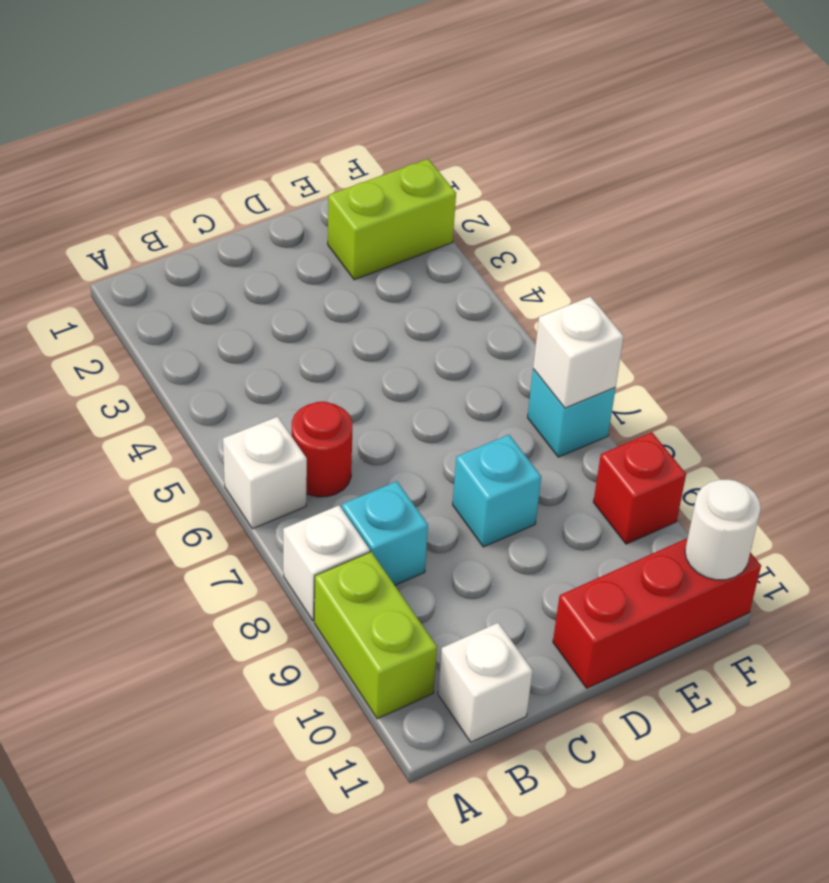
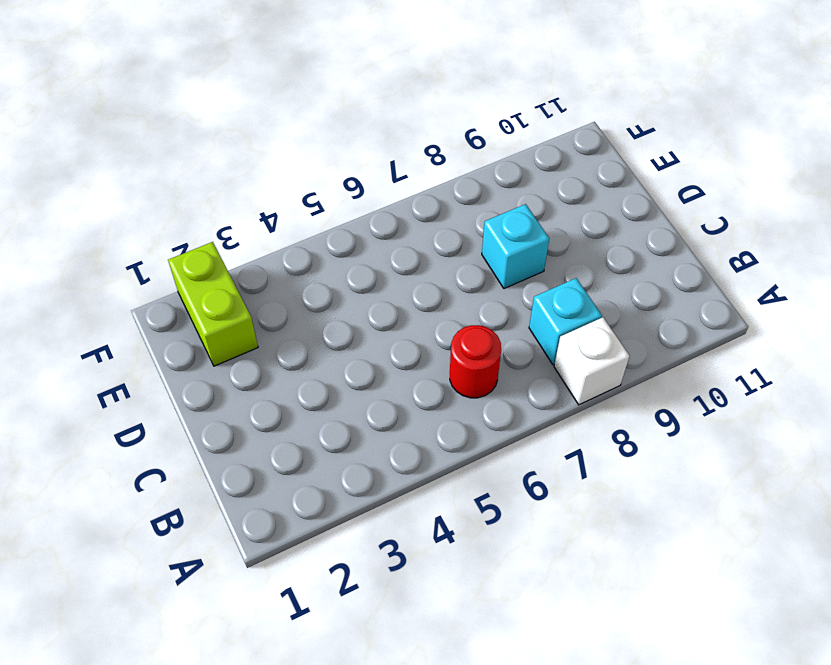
none -> white brick A6 level 1
none -> lime brick A9:A10 level 1
none -> white brick B11 level 1

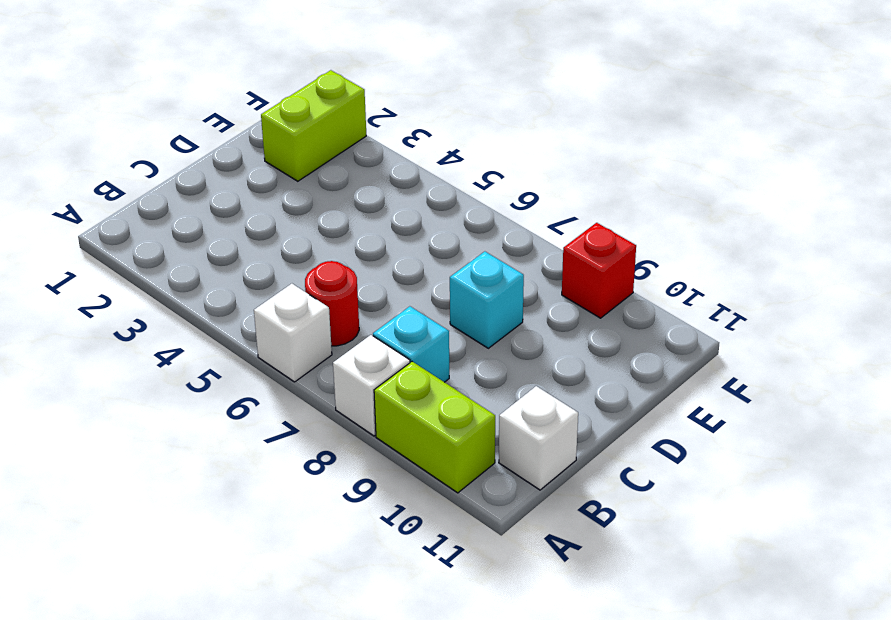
none -> red brick D11:F11 level 1
none -> cyan brick F7 level 1
none -> white brick F7 level 2

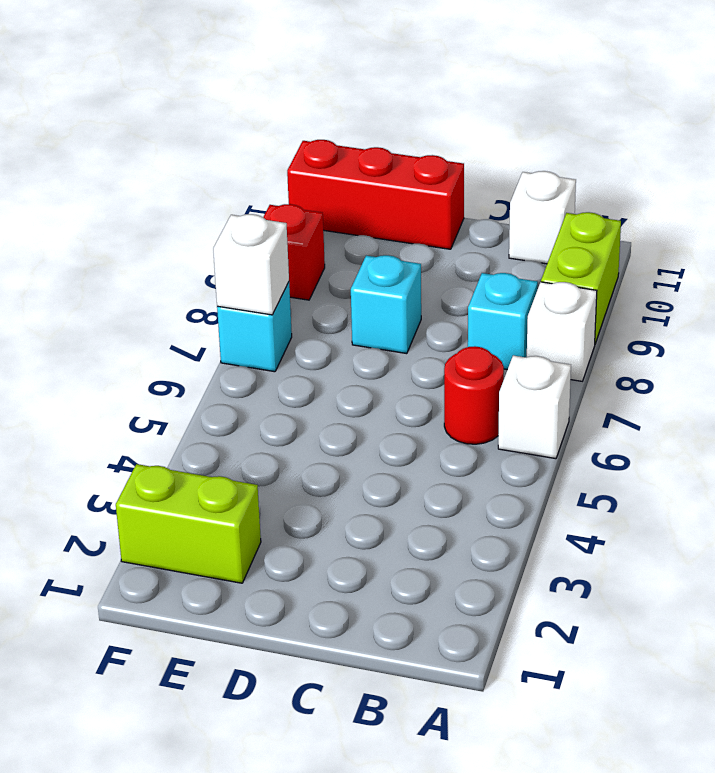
none -> white round brick F11 level 2

